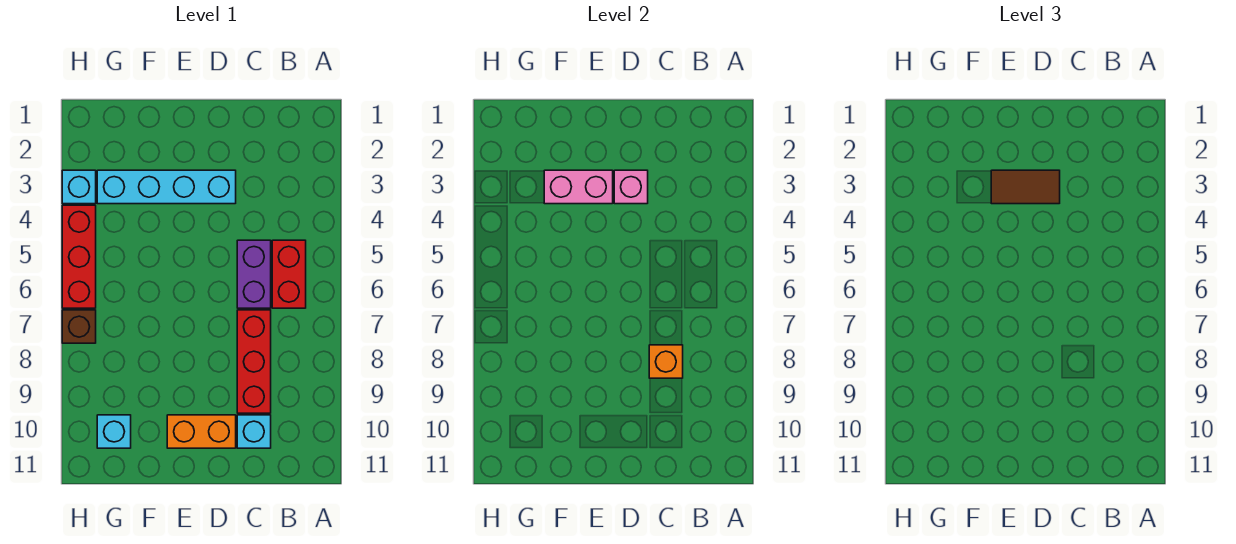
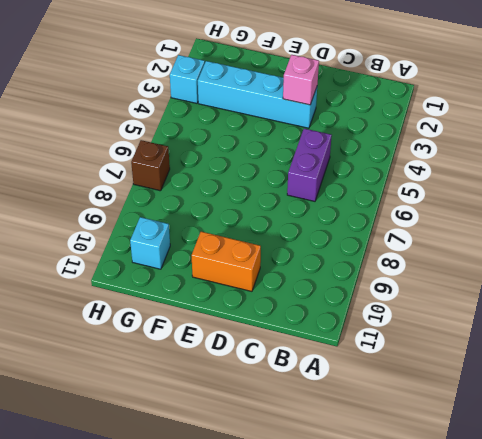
none -> red brick B5:B6 level 1
none -> red brick C7:C9 level 1
none -> cyan brick C10 level 1

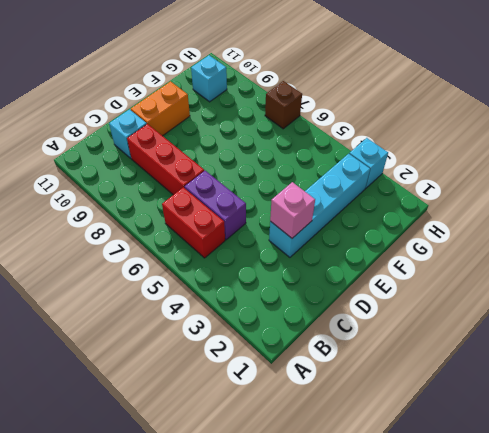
none -> red brick H4:H6 level 1
none -> orange brick C8 level 2
none -> pink brick E3:F3 level 2

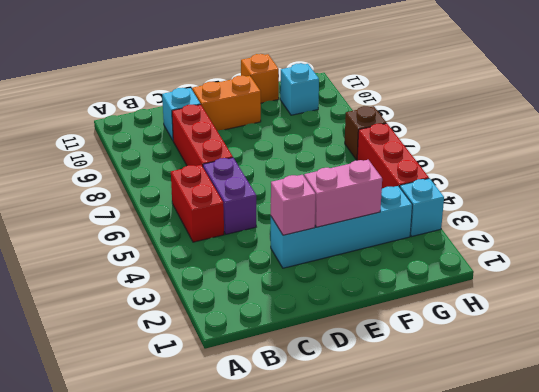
orange brick F11 level 1 -> orange brick C8 level 2
none -> brown tile D3:E3 level 3

